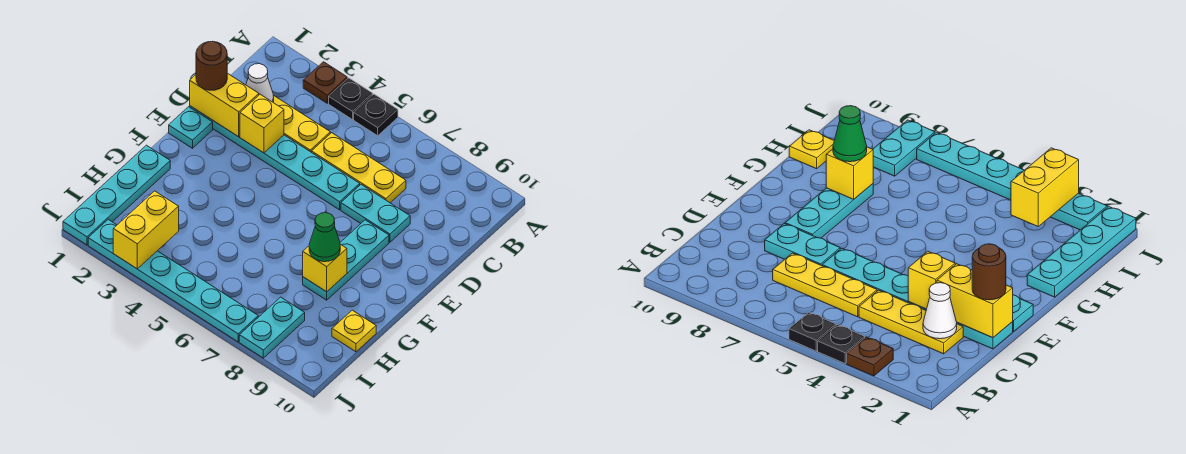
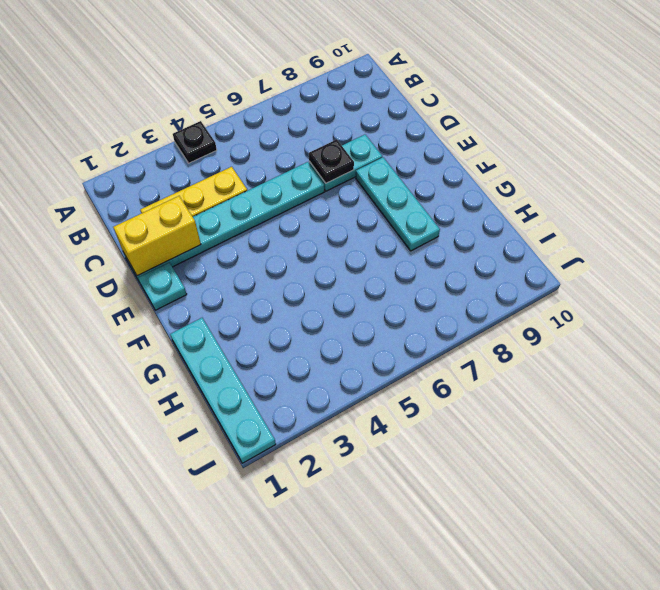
black plate D7 level 2 -> black plate A5 level 1
none -> brown plate A3 level 1
none -> yellow plate C5:C7 level 1
none -> yellow plate H10 level 1

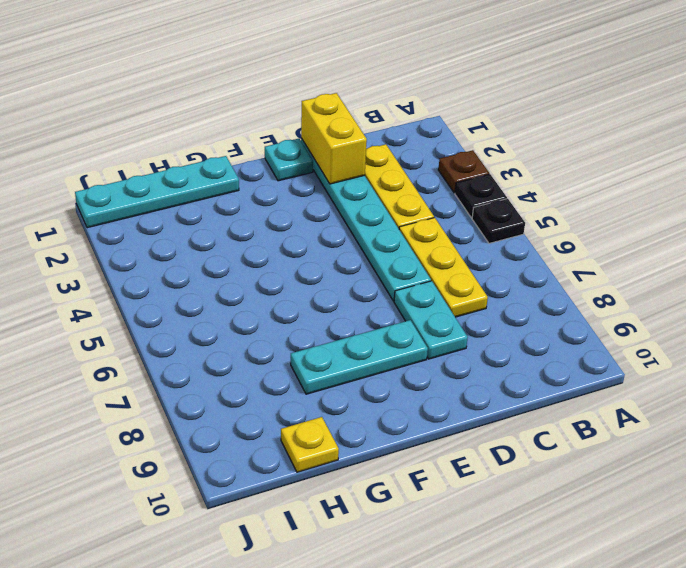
none -> cyan plate I8:J8 level 1
none -> cyan plate J2:J7 level 1
none -> white cone C2 level 2

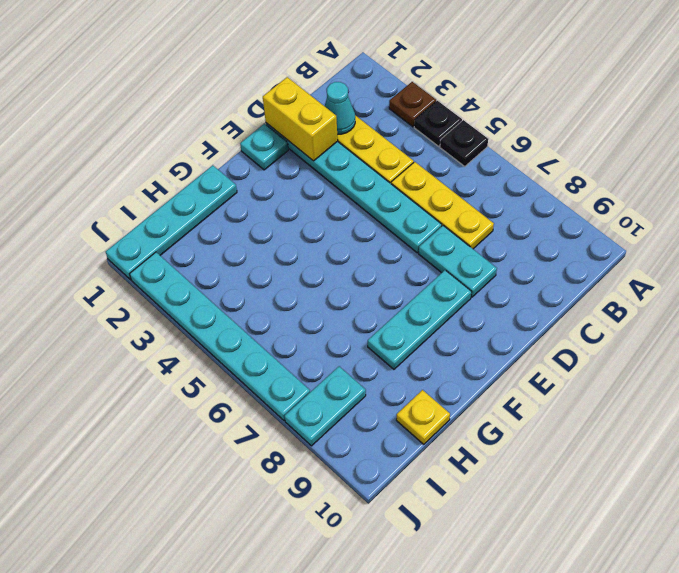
cyan cone C2 level 2 -> white cone C2 level 2
none -> yellow brick D3 level 2
none -> yellow brick G8 level 2
none -> yellow brick I3:J3 level 2

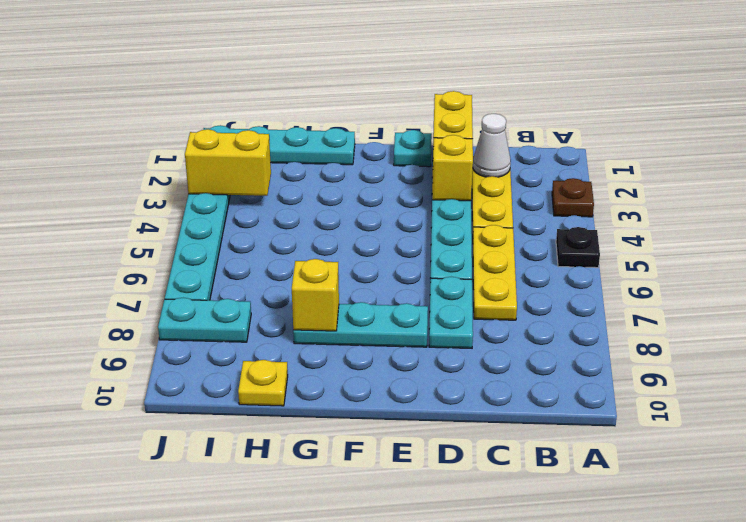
none -> black plate A4 level 1
none -> brown round brick D1 level 3
none -> green cone G8 level 3

